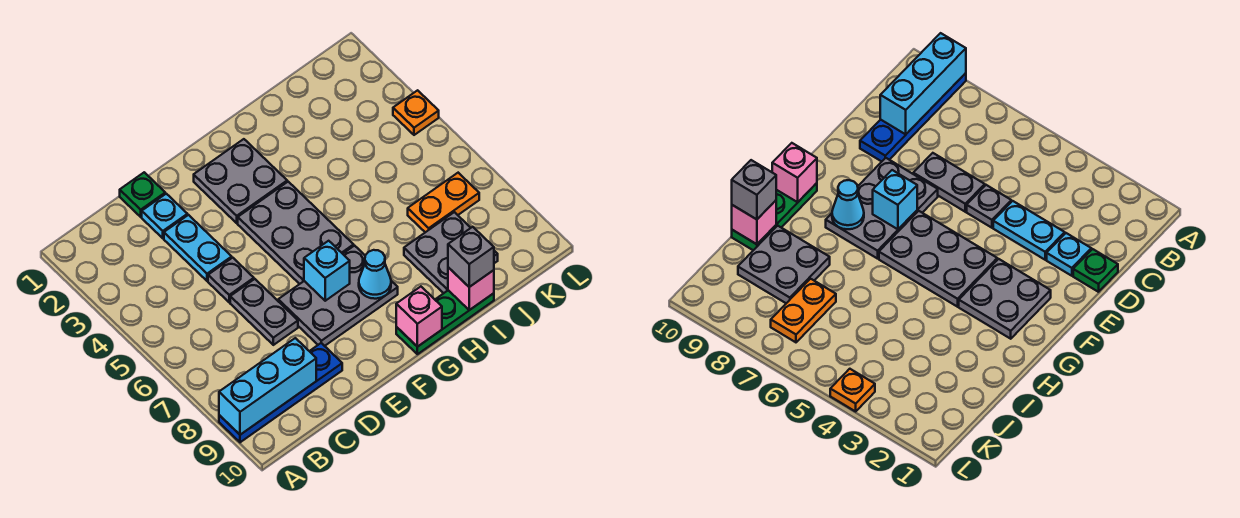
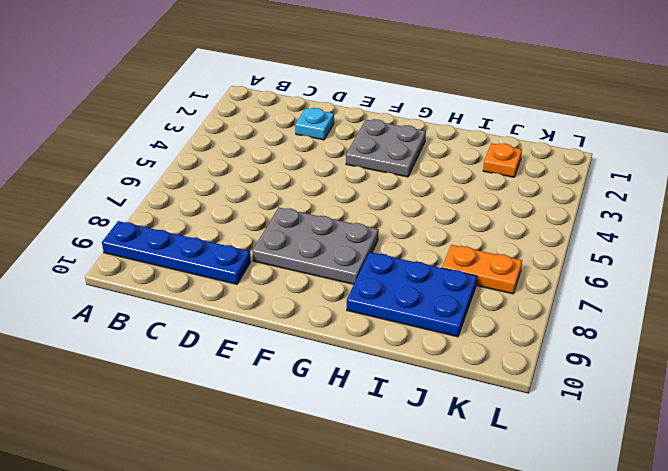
blue plate H8:J9 level 1 -> grey plate I8:J9 level 1
orange plate J2 level 1 -> orange plate L4 level 1
none -> green plate D1 level 1
none -> cyan plate D3:D4 level 1
none -> grey plate D5 level 1

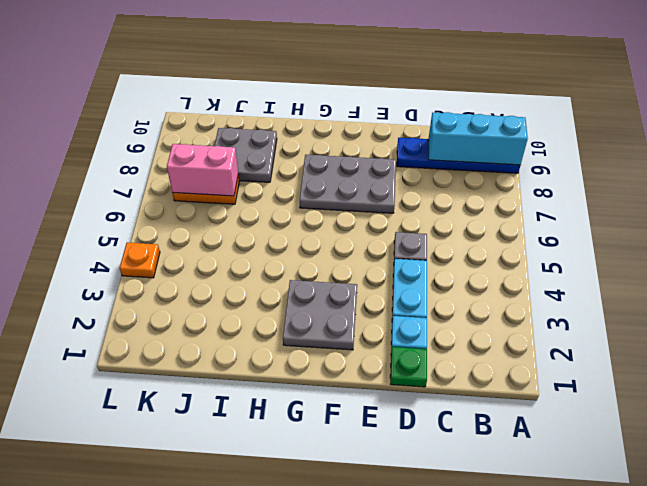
pink brick J7:K7 level 2 -> none
none -> grey plate D6:D7 level 1
none -> grey plate F4:G6 level 1
none -> green plate G10:I10 level 1

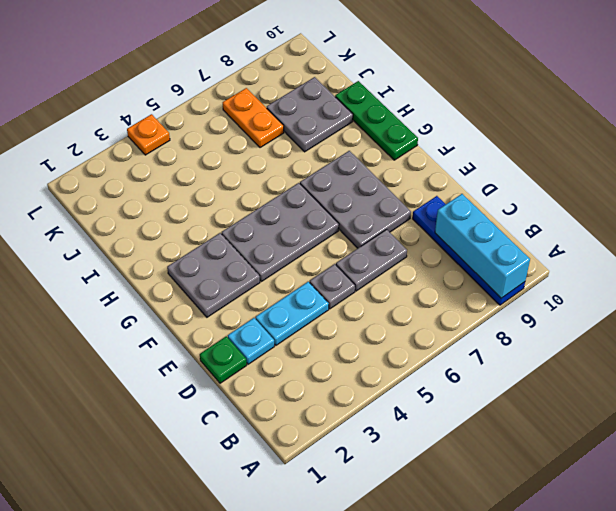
none -> cyan brick F7 level 2
none -> cyan cone G8 level 2
none -> pink brick G10 level 2

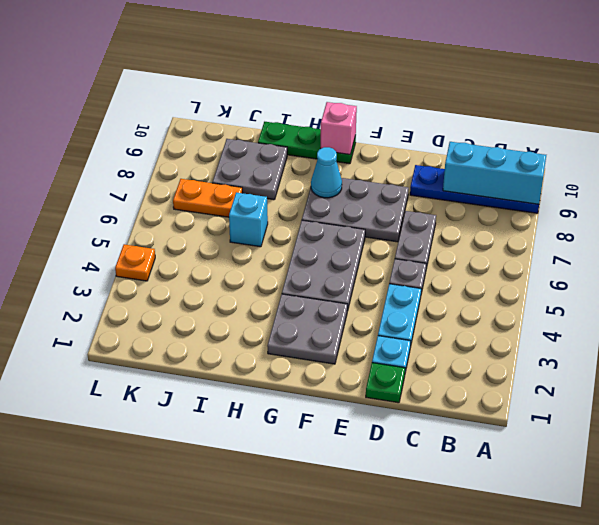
cyan brick I6 level 1 -> cyan brick F7 level 2
none -> pink brick I10 level 2
none -> grey brick I10 level 3

